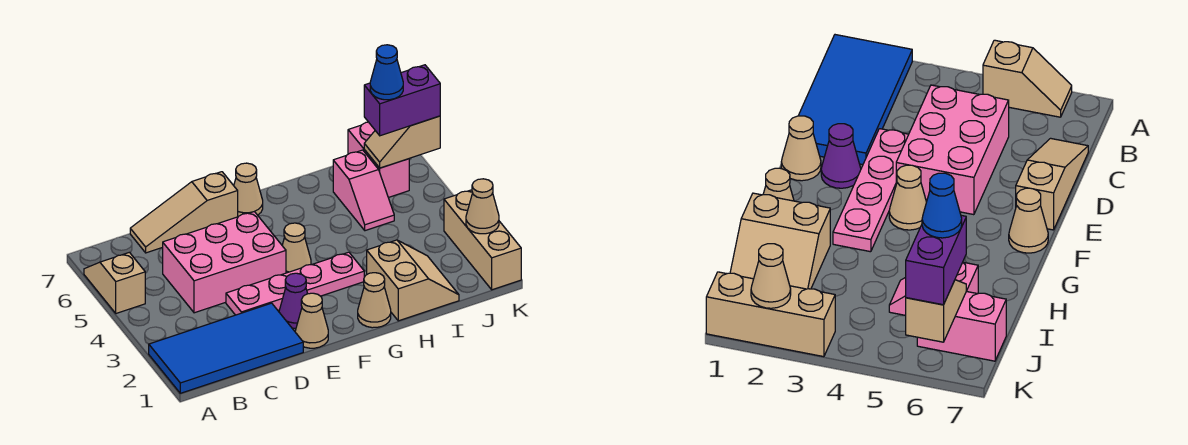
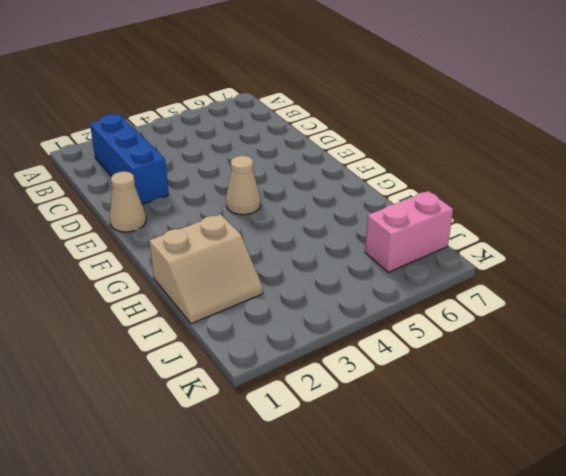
blue brick B2:D2 level 1 -> blue tile A1:D2 level 1
none -> tan slope A5:A6 level 1 top 5
none -> pink brick C4:E5 level 1
none -> tan slope C7:E7 level 1 top E

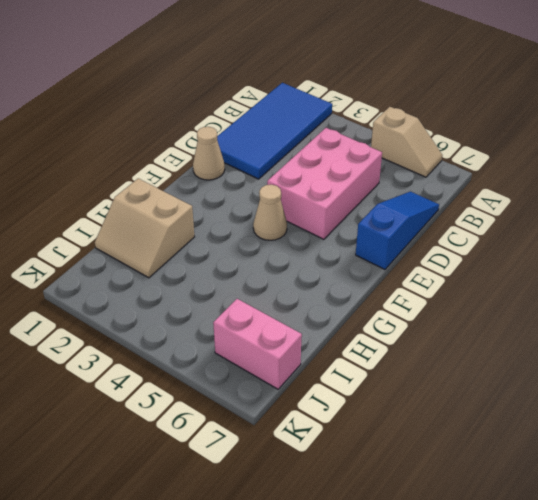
blue slope C7:E7 level 1 top E -> tan slope C7:E7 level 1 top E
none -> pink plate D3:G3 level 1
none -> purple cone E2 level 1
none -> tan cone F7 level 1

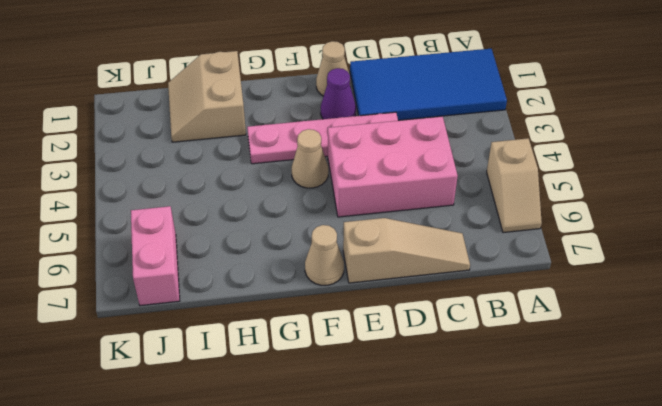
none -> tan cone G1 level 1
none -> pink slope I5:I6 level 1 top 6
none -> tan brick K1:K3 level 1

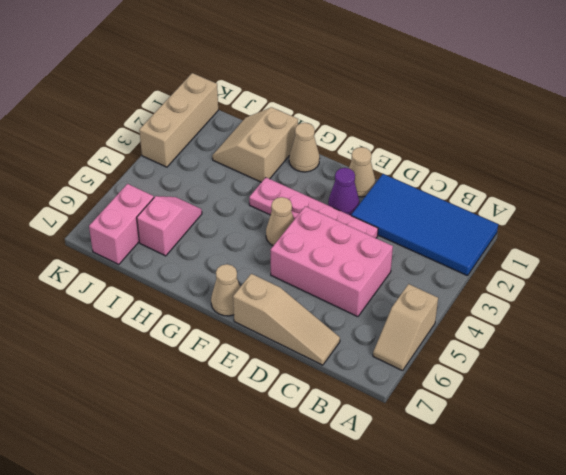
none -> tan slope J6:K6 level 2 top K
none -> tan cone K2 level 2
none -> purple brick J6:K6 level 3

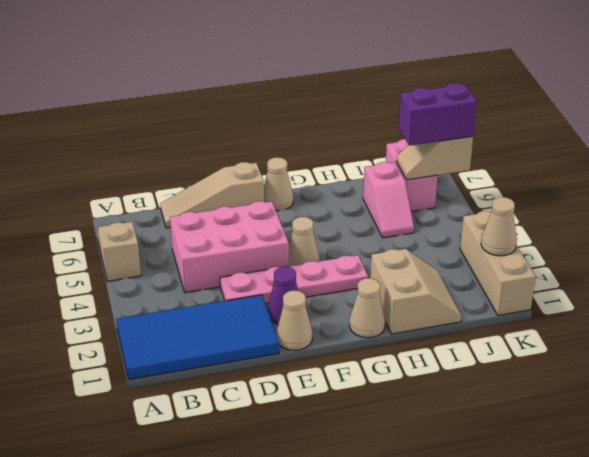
none -> blue cone J6 level 4

